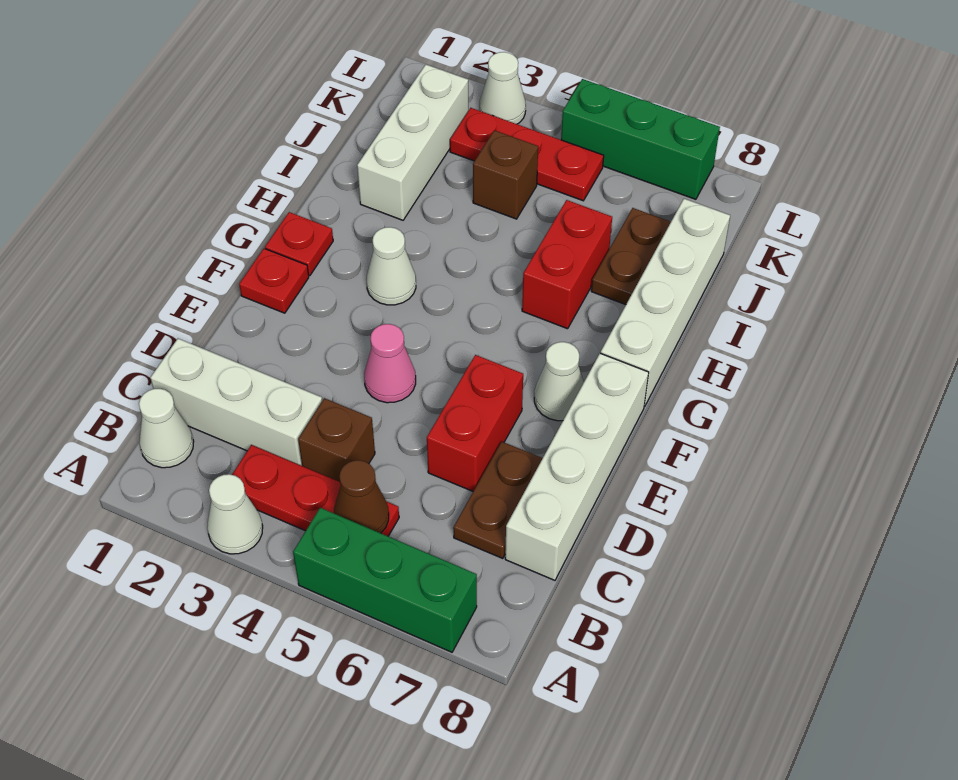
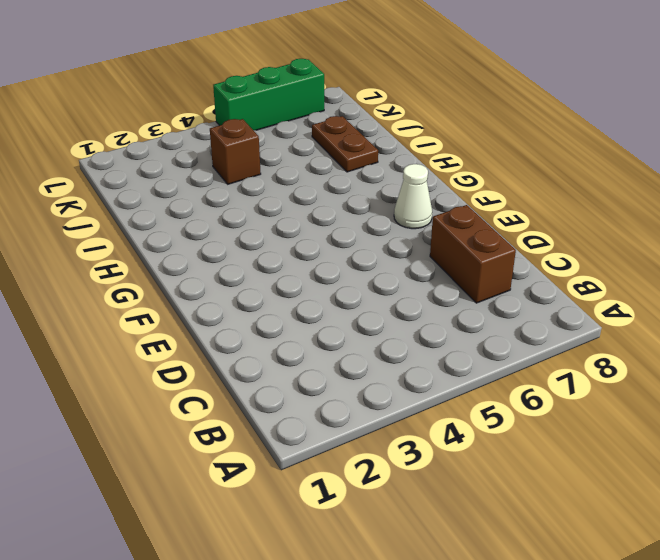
brown brick C7:D7 level 1 -> brown plate C7:D7 level 1
none -> white cone A3 level 1
none -> green brick A5:A7 level 1
none -> white cone B1 level 1

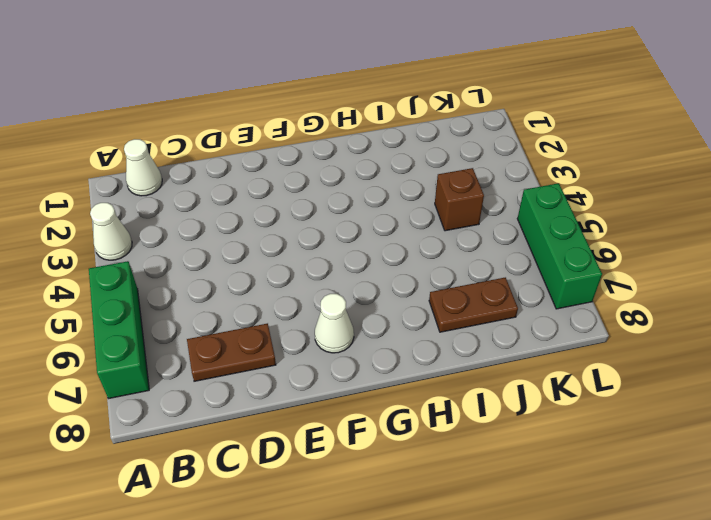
none -> red plate B3:B5 level 1
none -> white brick C1:C3 level 1
none -> brown brick C4 level 1

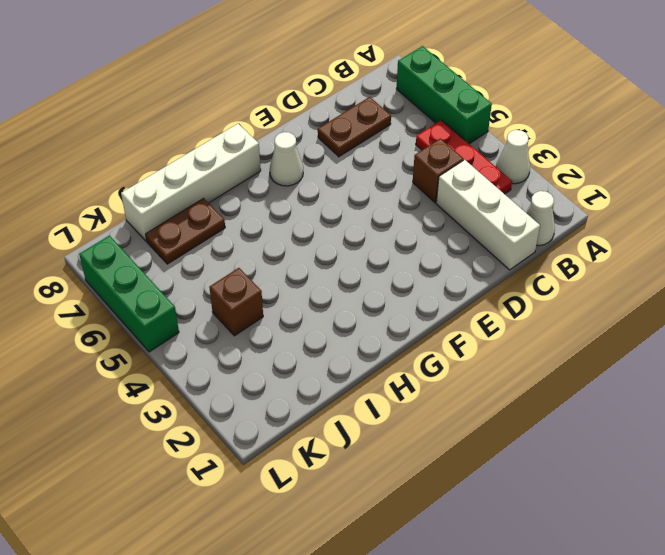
none -> white brick C8:F8 level 1
none -> red brick D6:E6 level 1
none -> pink cone E4 level 1

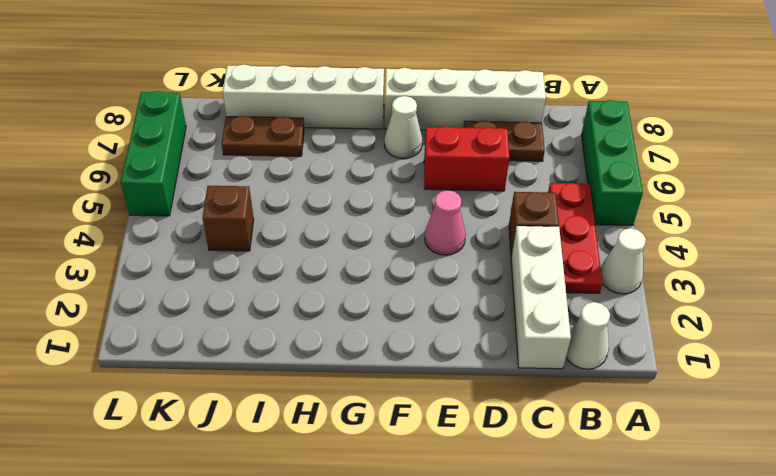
none -> red plate F1 level 1
none -> red plate G1 level 1
none -> white cone G3 level 1

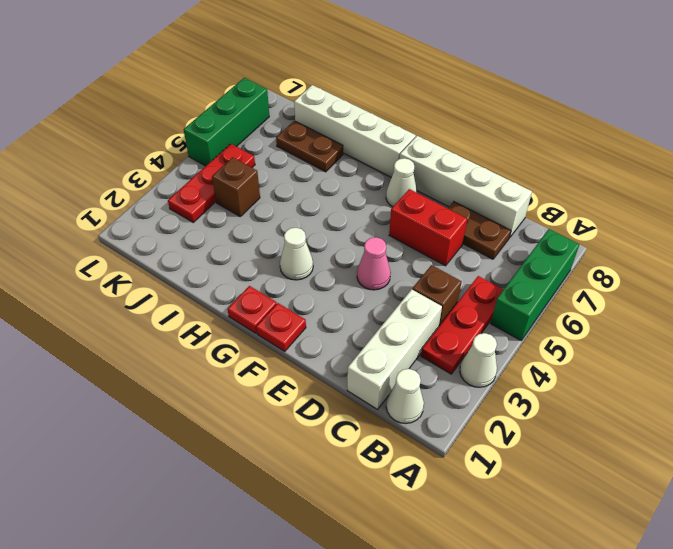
none -> red brick H6:I6 level 1
none -> white brick I2:K2 level 1
none -> white cone L3 level 1

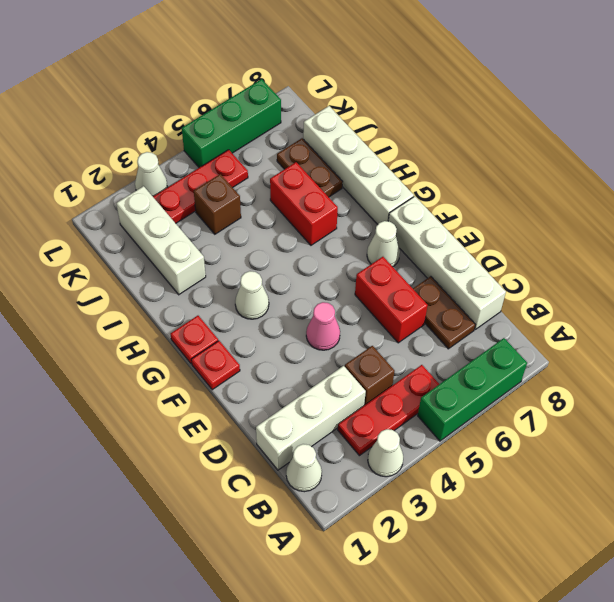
none -> brown cone B5 level 2

